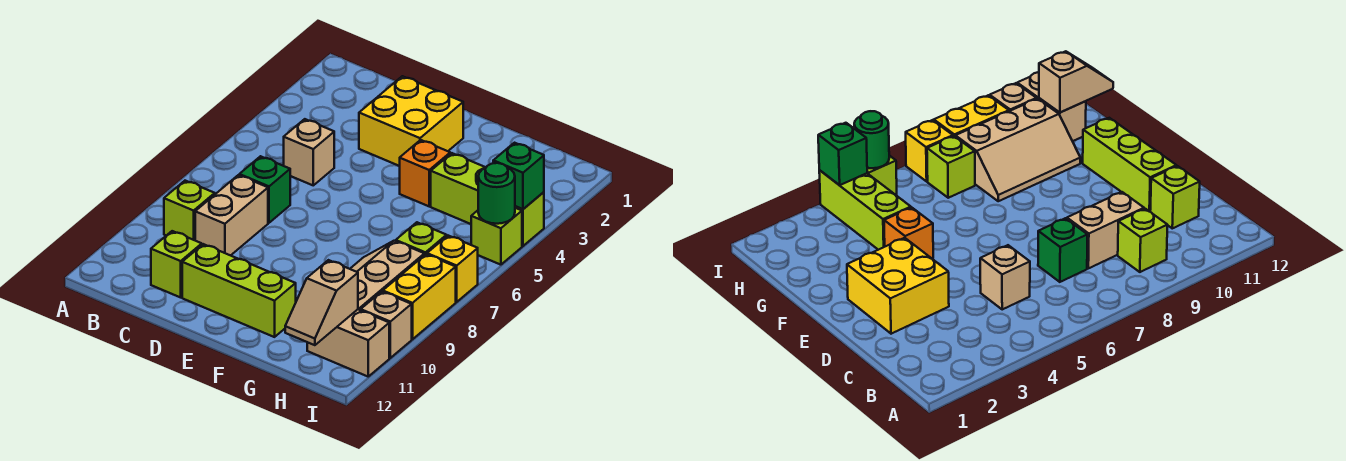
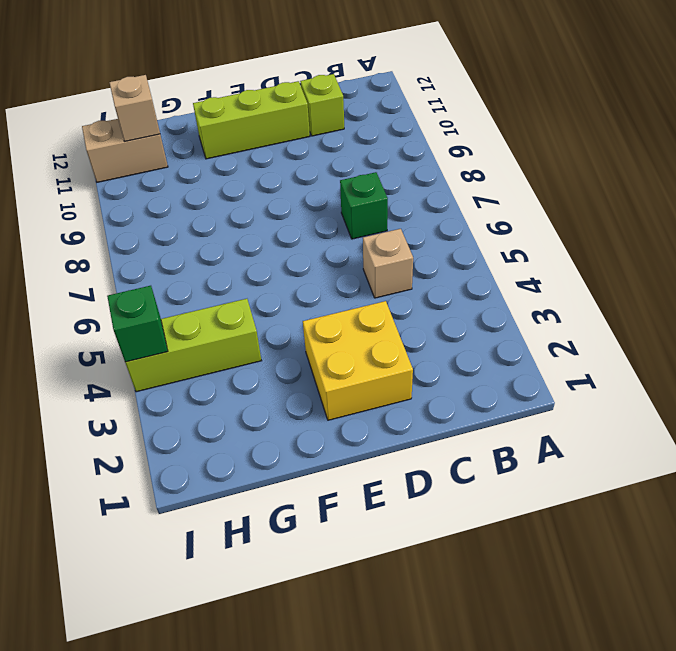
none -> lime brick B9 level 1
none -> tan brick C8:C9 level 1
none -> orange brick F4 level 1

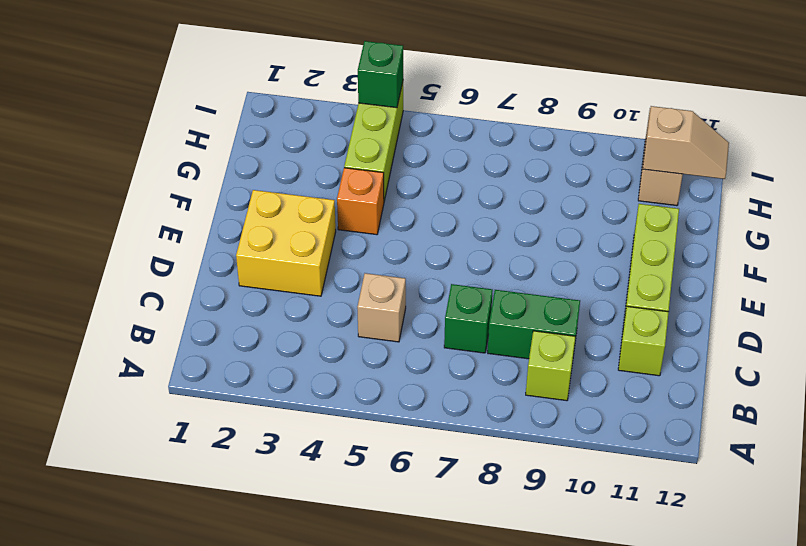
green brick C8:C9 level 1 -> tan brick C8:C9 level 1
none -> tan slope G8:H10 level 1 top H
none -> lime brick H7 level 1
none -> lime brick I5 level 1

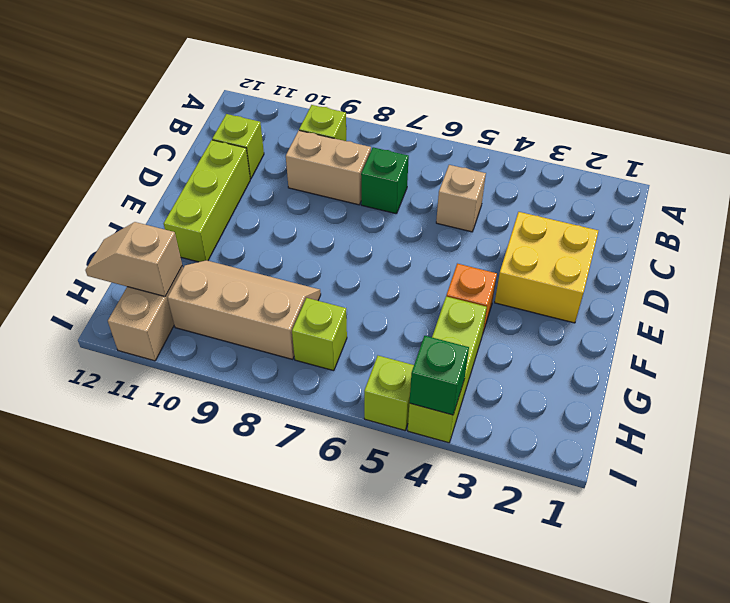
none -> yellow brick I7 level 1
none -> yellow brick I8:I9 level 1
none -> tan brick I10 level 1

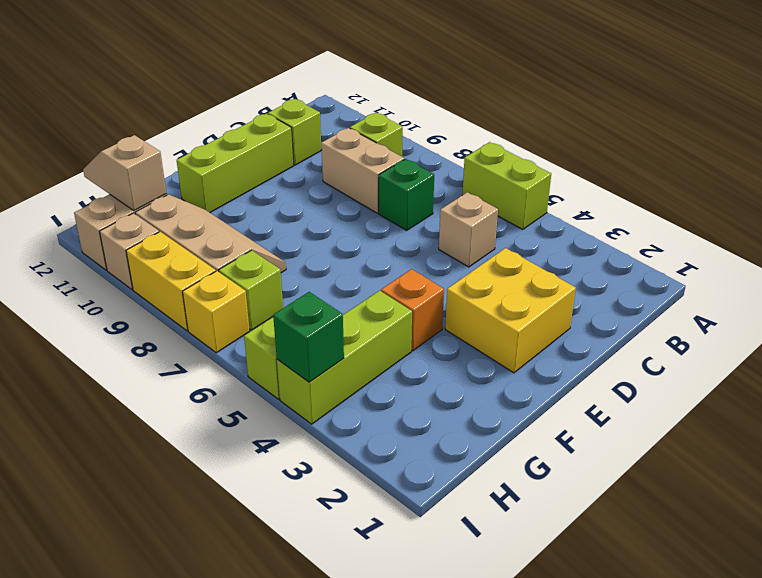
lime brick A5:A6 level 1 -> none
none -> green round brick I5 level 2

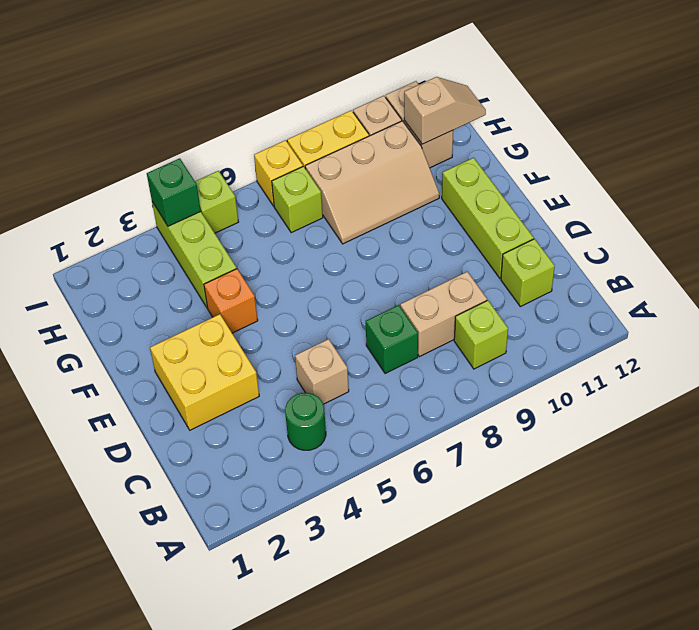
green round brick B4 level 1 -> green round brick I5 level 2

